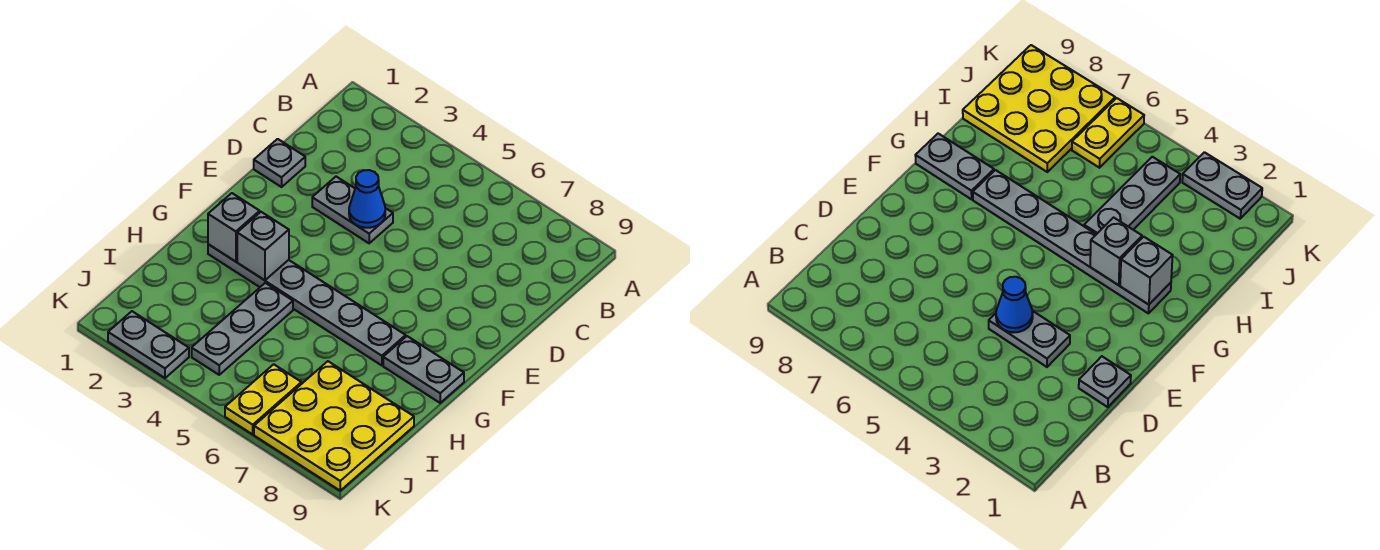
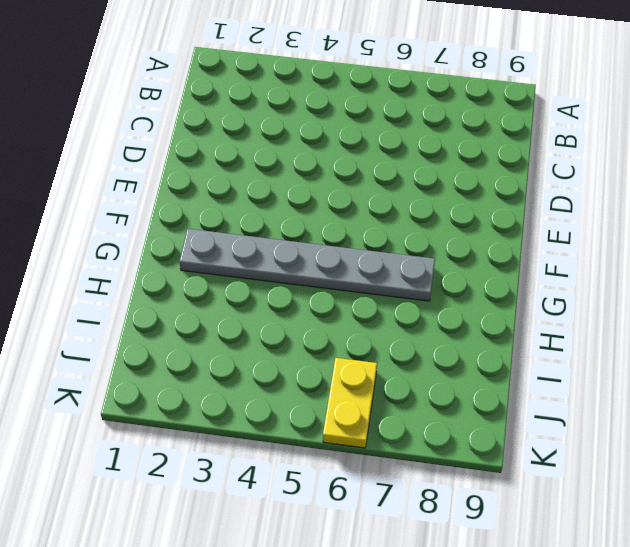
none -> grey plate D1 level 1
none -> grey plate D3:D4 level 1

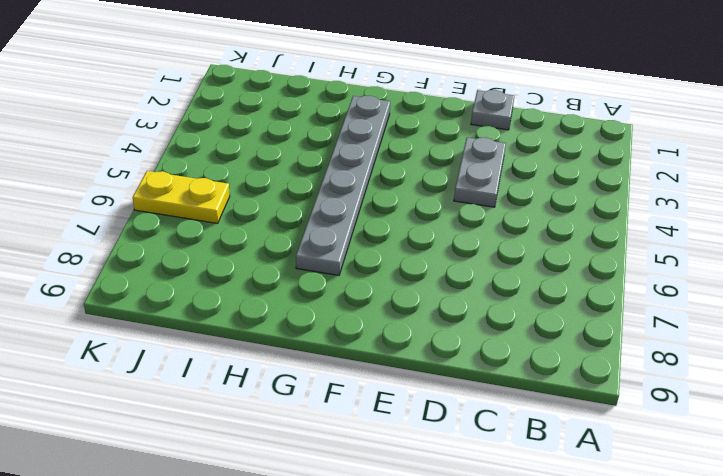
none -> grey plate G8:G9 level 1
none -> grey plate H4:J4 level 1

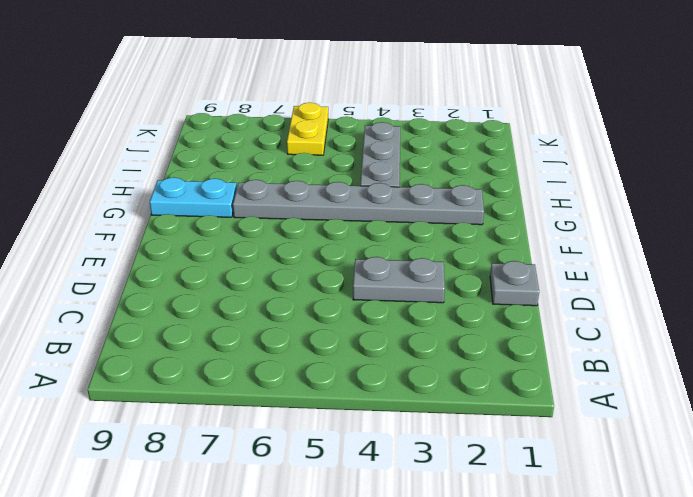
cyan plate G8:G9 level 1 -> grey plate G8:G9 level 1
none -> yellow plate I7:K9 level 1
none -> grey plate K2:K3 level 1

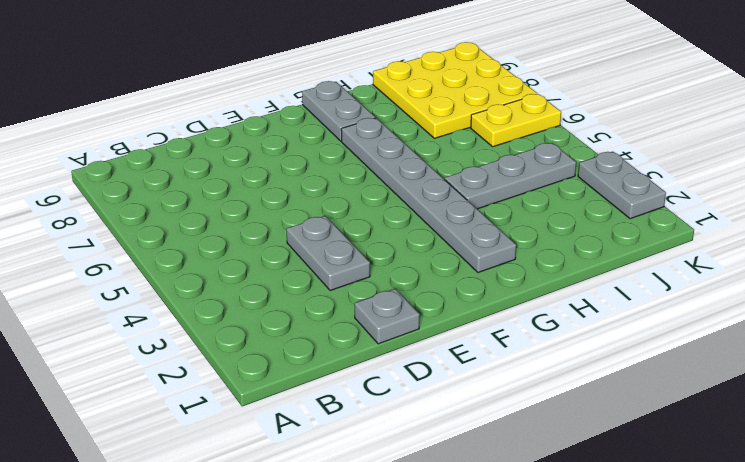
none -> blue cone D4 level 2
none -> grey brick G2 level 2

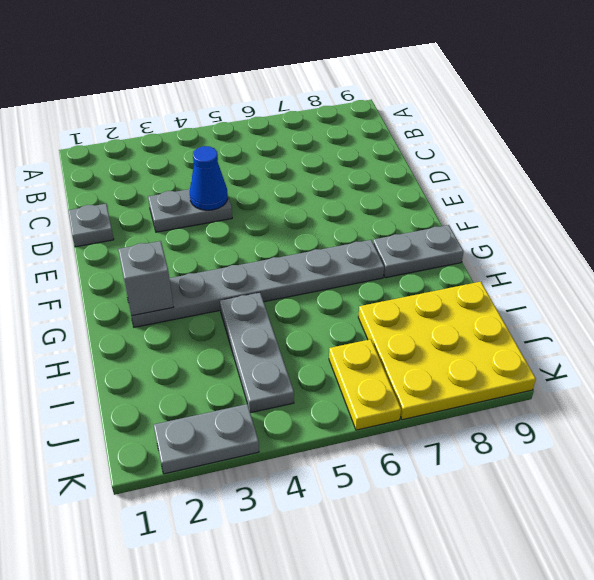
none -> grey brick G3 level 2

